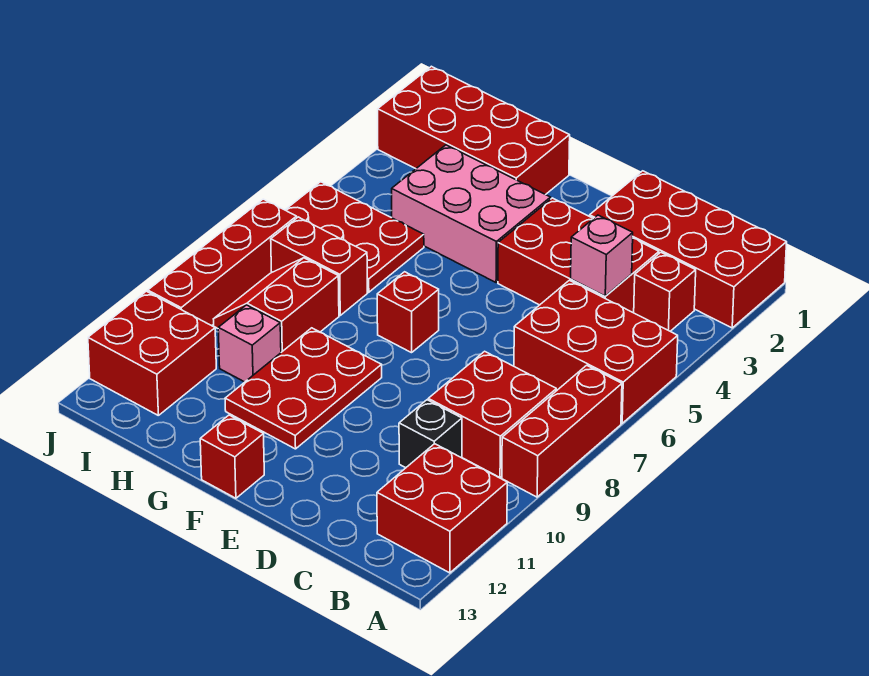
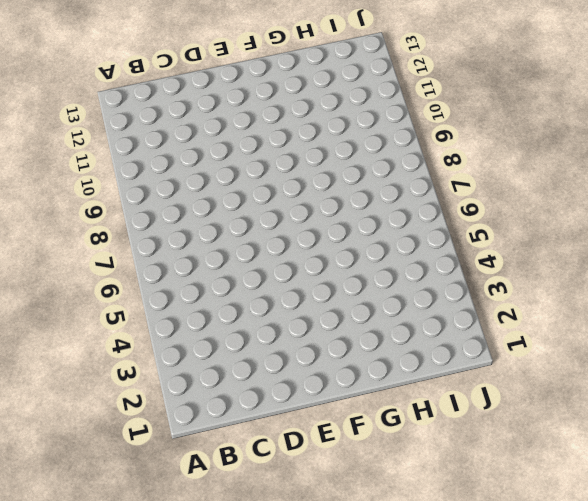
none -> red brick A1:D2 level 1
none -> red brick A5:C6 level 1
none -> red brick A7:A9 level 1

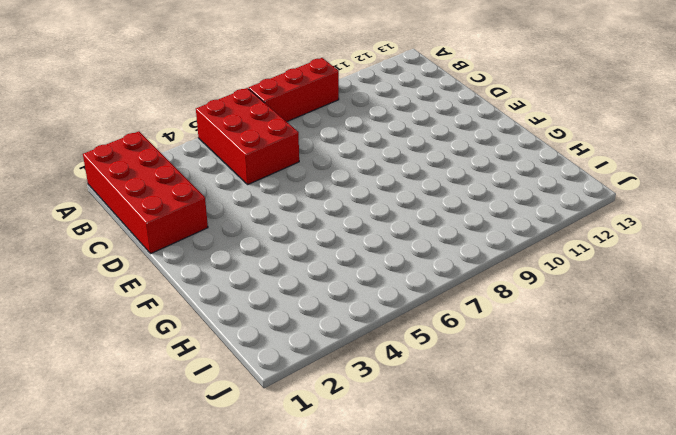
none -> red brick A11:B12 level 1
none -> red brick B3 level 1
none -> red brick B8:C9 level 1

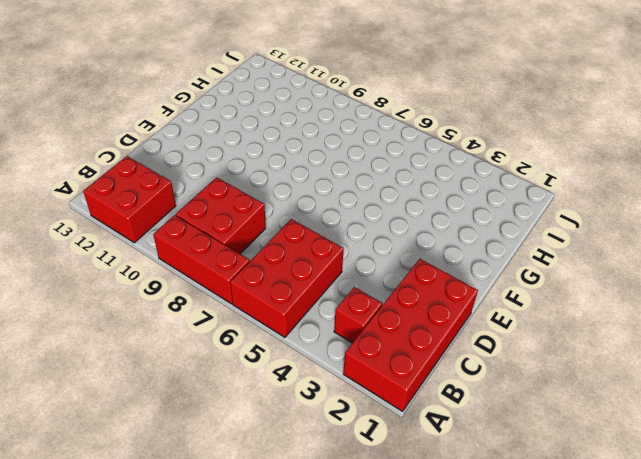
none -> red brick C3:E4 level 1
none -> black brick C10 level 1
none -> pink brick F3:H4 level 1

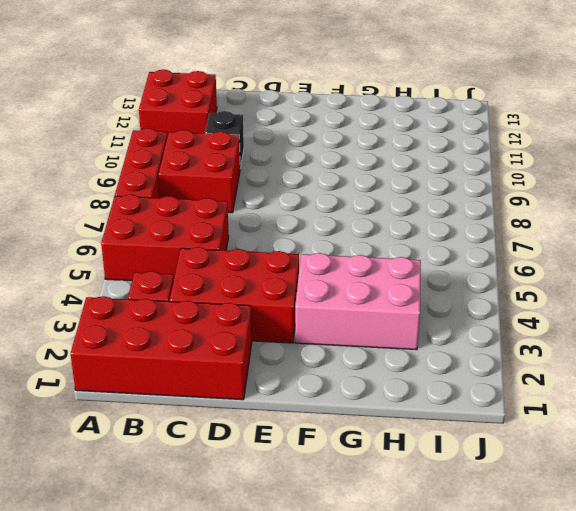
none -> red brick F7 level 1
none -> red plate F9:G11 level 1
none -> red brick F13 level 1

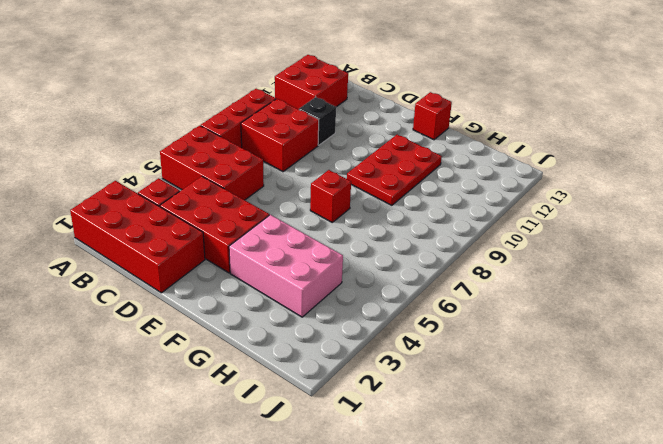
none -> red brick G1:J2 level 1
none -> red plate H5:J6 level 1
none -> red brick H7:I7 level 1

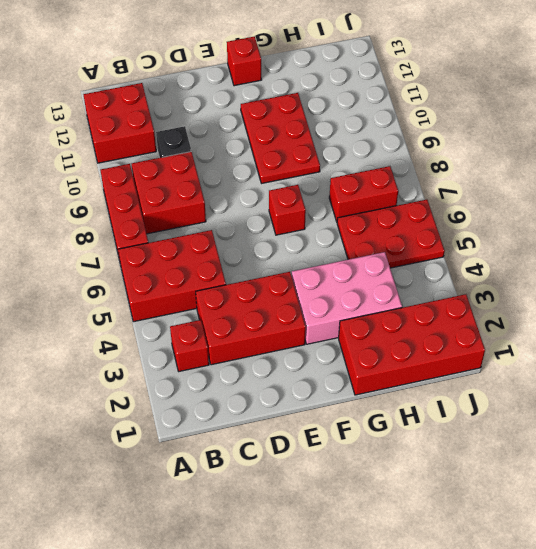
none -> red brick A1:D2 level 1
none -> red slope H8:I9 level 1 top H
none -> pink brick H10 level 1

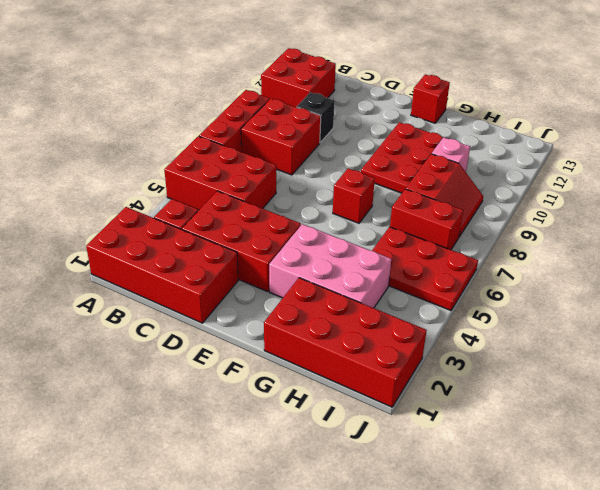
none -> red brick I11:J12 level 1
none -> red brick J7:J10 level 1
none -> pink brick C4 level 2

